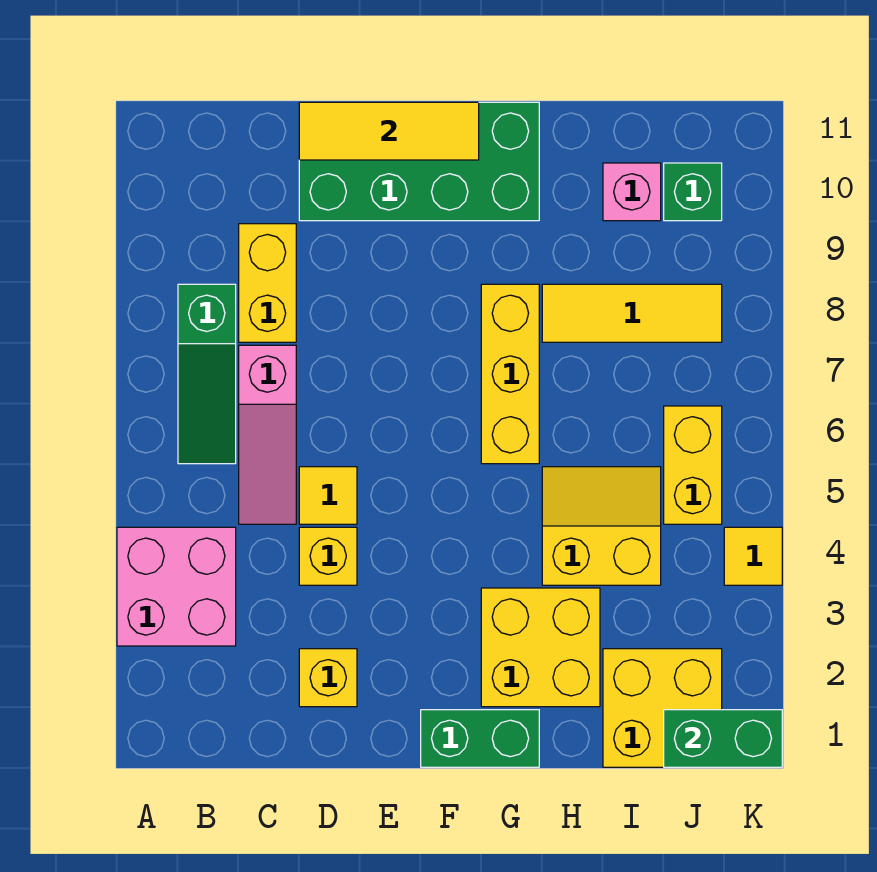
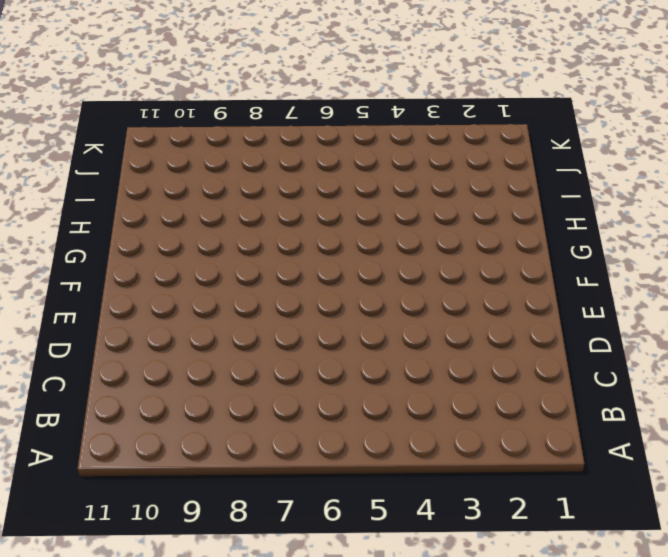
none -> pink brick A3:B4 level 1
none -> green slope B6:B8 level 1 top 8
none -> pink slope C5:C7 level 1 top 7

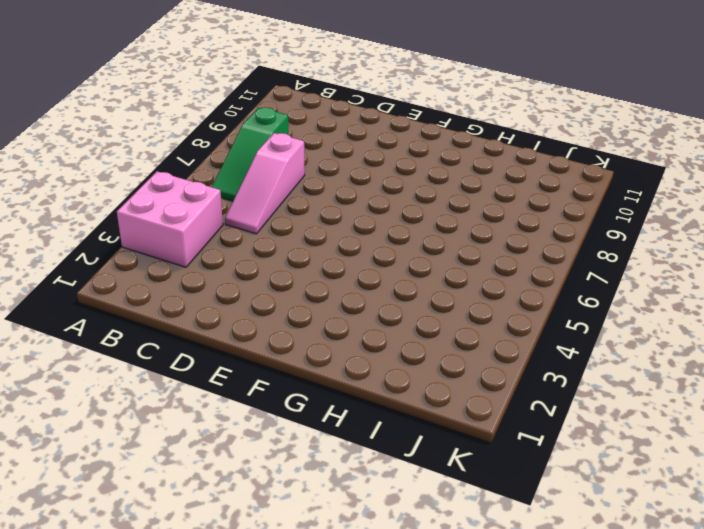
none -> yellow brick C8:C9 level 1
none -> yellow brick D2 level 1
none -> yellow brick D4 level 1

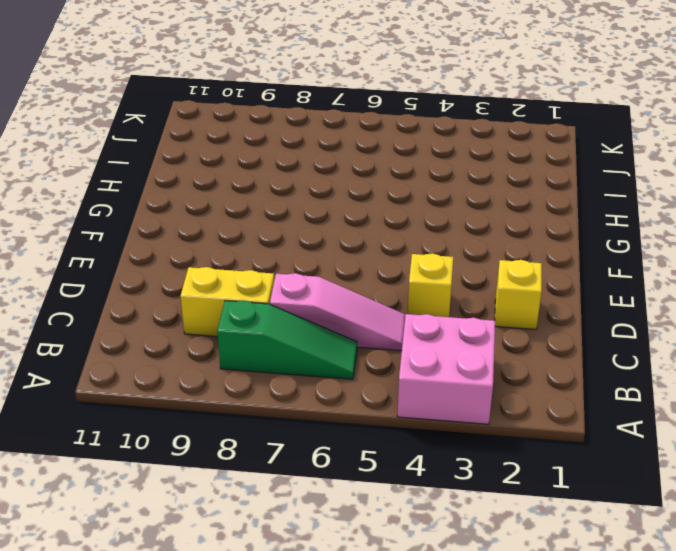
none -> yellow tile D5 level 1
none -> green brick D10:G11 level 1
none -> green brick F1:G1 level 1

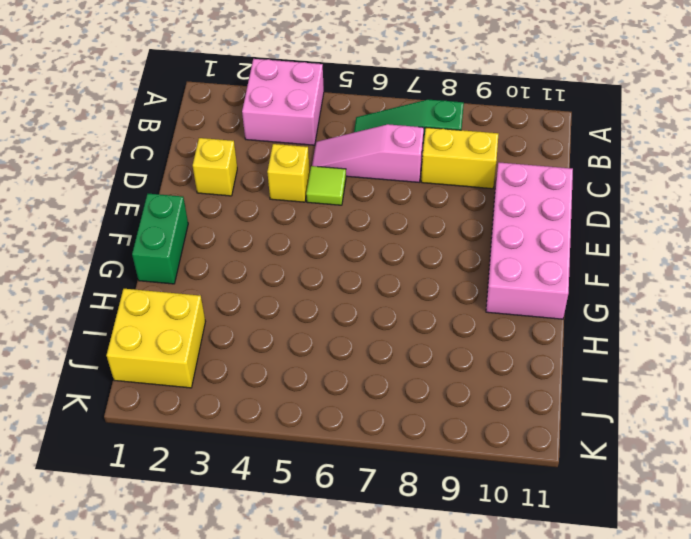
lime tile D5 level 1 -> yellow tile D5 level 1
pink brick D10:G11 level 1 -> green brick D10:G11 level 1
none -> yellow brick G2:H3 level 1
none -> yellow brick G6:G8 level 1
none -> yellow slope H4:I5 level 1 top 4

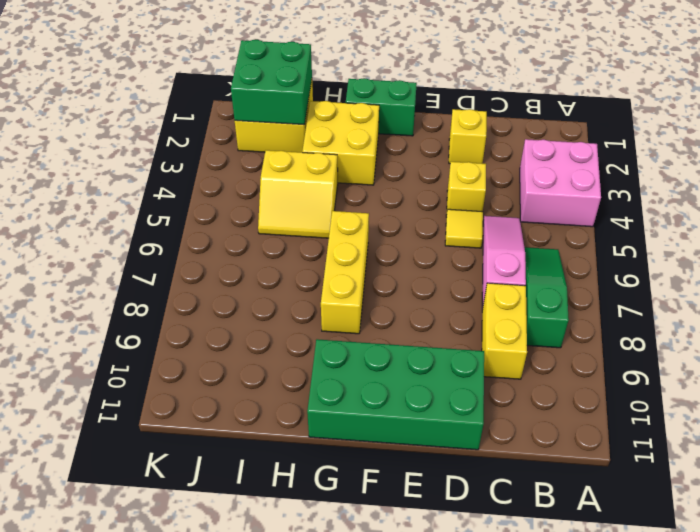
green brick I1:J2 level 2 -> green brick J1:K1 level 2
none -> yellow tile H8:J8 level 1
none -> pink brick I10 level 1
none -> yellow brick J5:J6 level 1

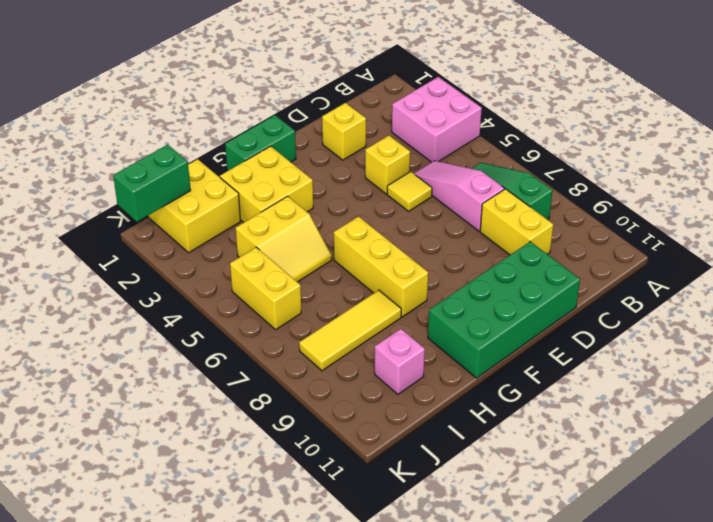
none -> green brick J10 level 1
none -> yellow tile K4 level 1
none -> yellow tile D11:F11 level 2

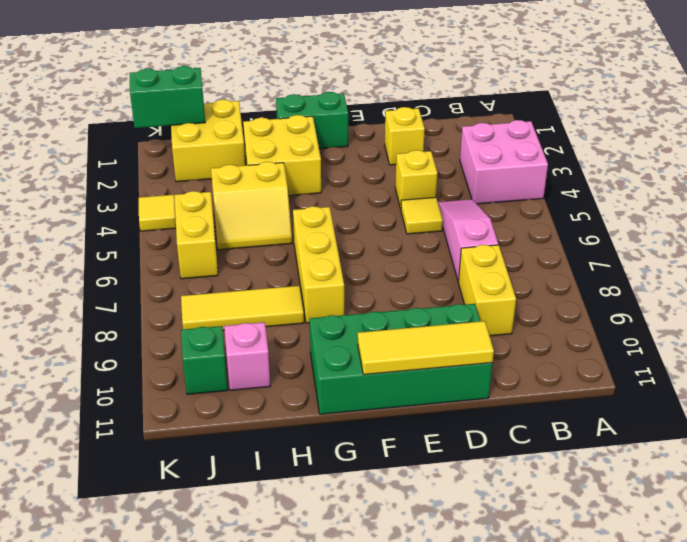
none -> green slope B6:B8 level 1 top 8

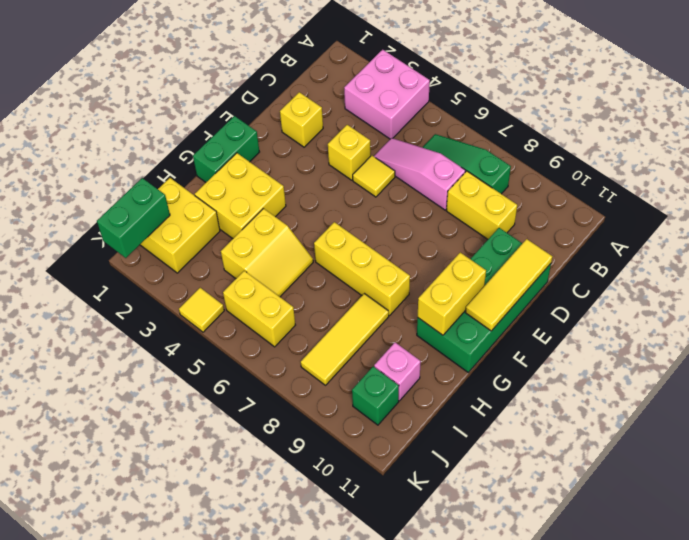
yellow brick F10:G10 level 2 -> none

